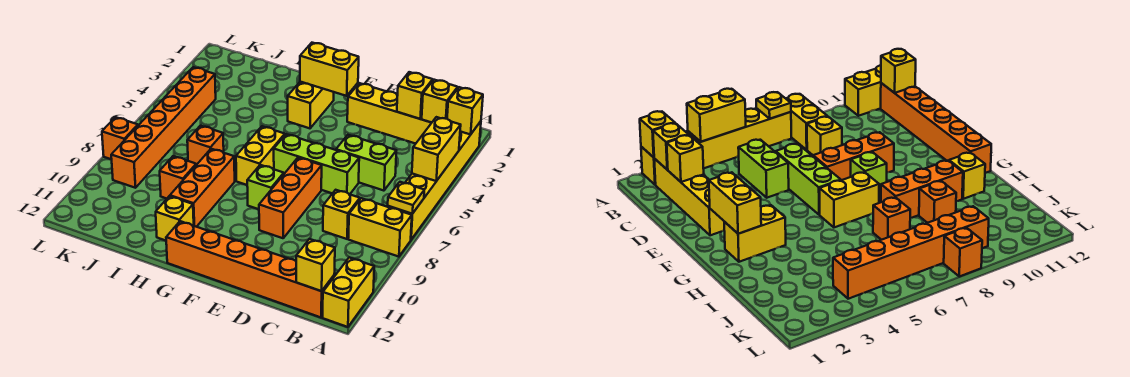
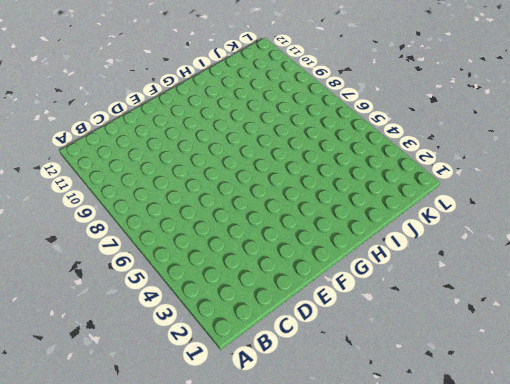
none -> yellow brick A2:A7 level 1
none -> yellow brick A8:B8 level 1
none -> yellow brick A11:A12 level 1

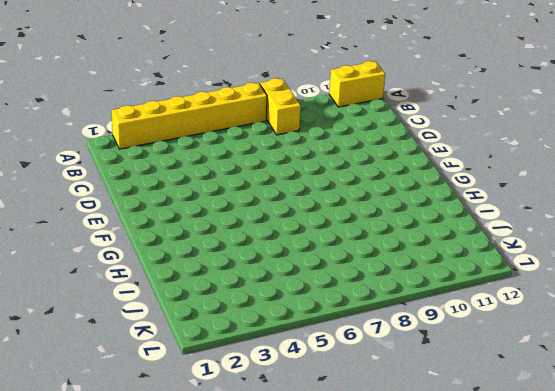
none -> yellow brick B2:E2 level 1
none -> orange brick B12:G12 level 1
none -> lime brick C5:D5 level 1

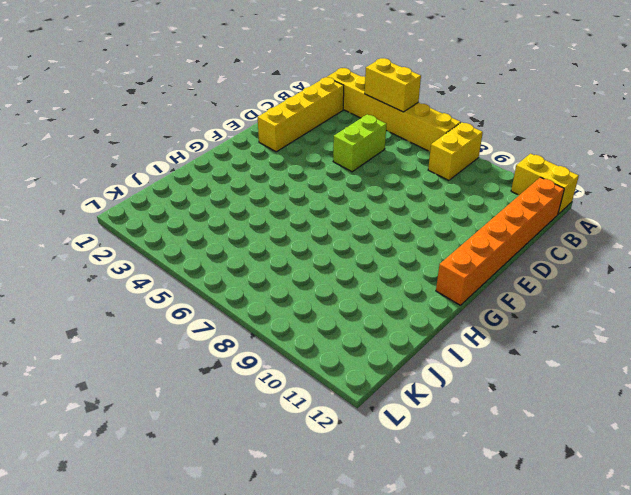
none -> yellow brick C8 level 1
none -> lime brick D6:F6 level 1
none -> orange brick E7:E9 level 1

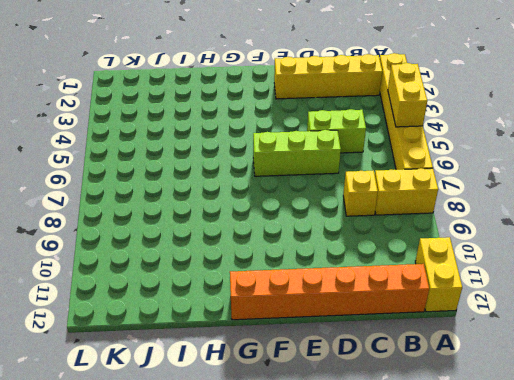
none -> orange brick E7:E9 level 1
none -> lime brick F8 level 1
none -> yellow brick G2:G3 level 1

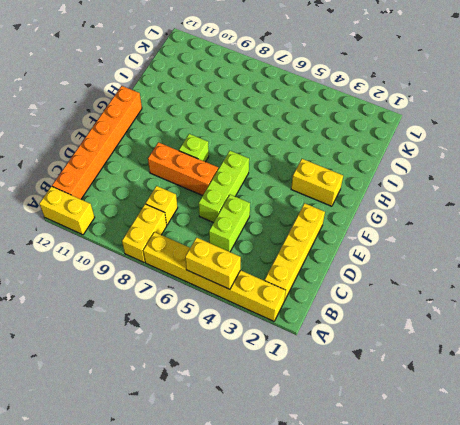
none -> yellow brick G6:G7 level 1
none -> orange brick H8:H10 level 1
none -> yellow brick H11 level 1

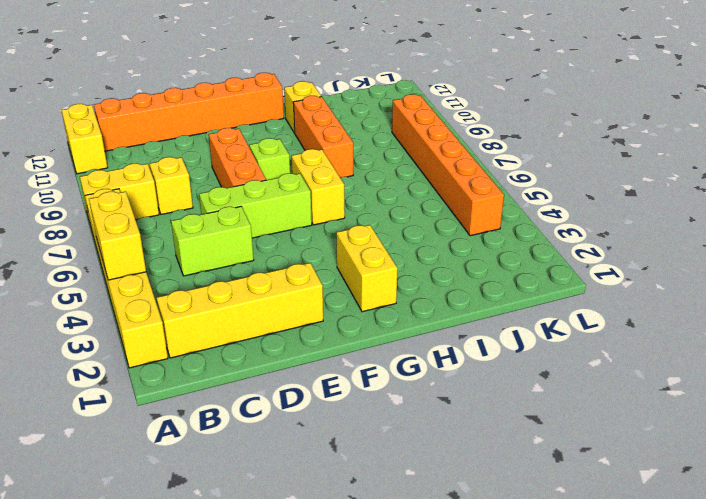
none -> orange brick I7 level 1
none -> orange brick I9 level 1
none -> orange brick L8 level 1

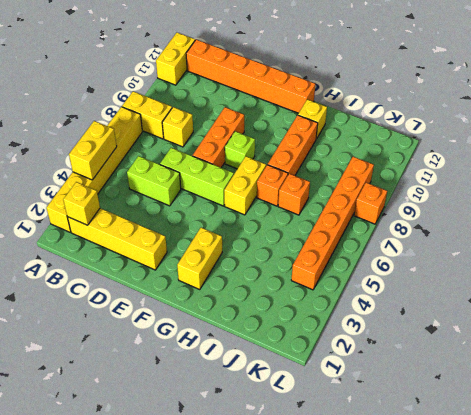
orange brick H7 level 1 -> orange brick I9 level 1
none -> yellow brick A2 level 2
none -> yellow plate A7 level 2
none -> yellow brick B12 level 2

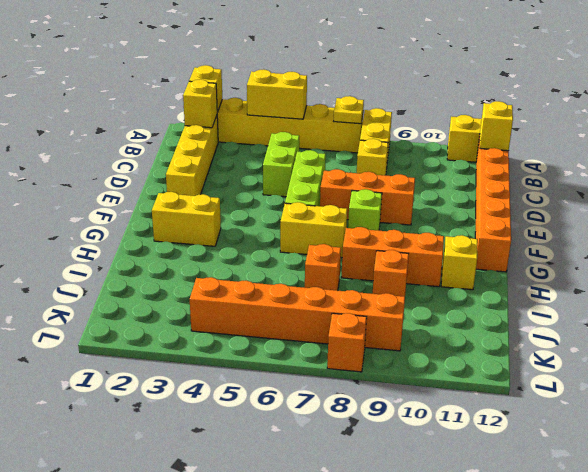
none -> yellow brick C2 level 2
none -> yellow brick F2:G2 level 2

